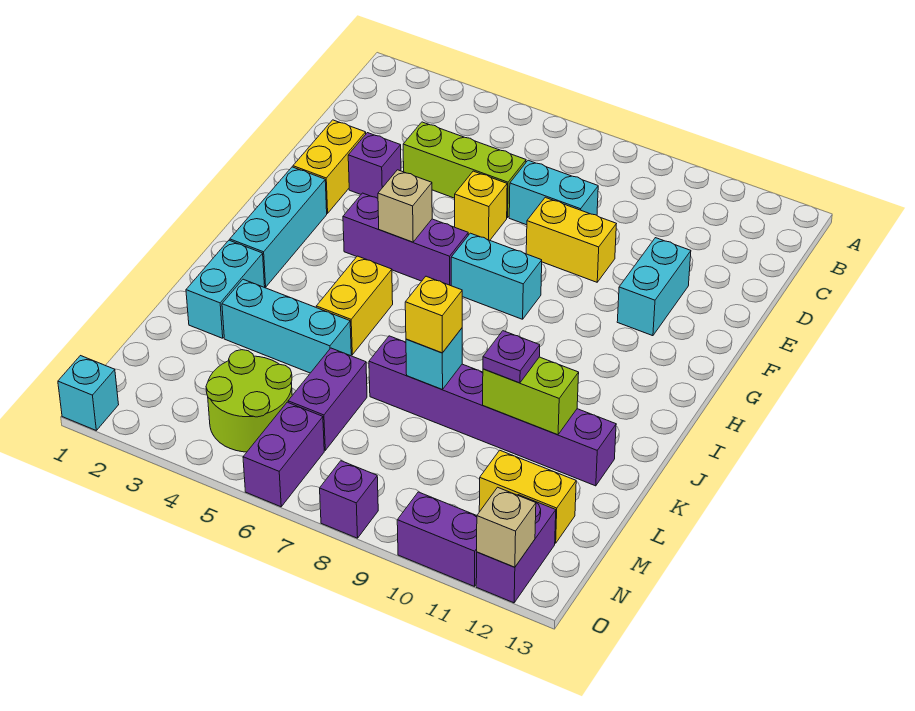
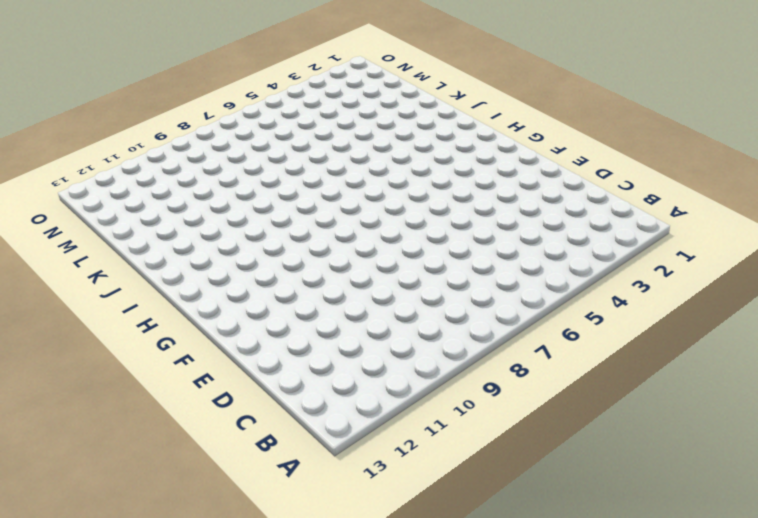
none -> lime brick D4:D6 level 1
none -> cyan brick D7:D8 level 1
none -> yellow brick E2:F2 level 1

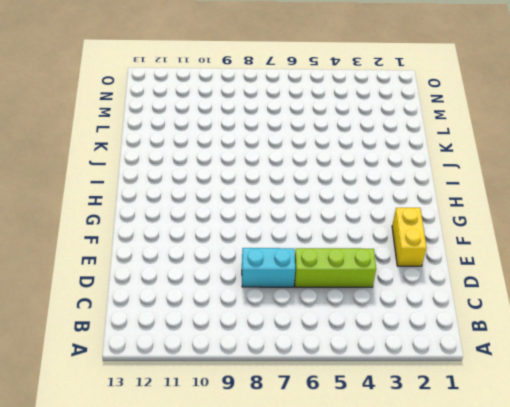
none -> purple brick E3 level 1
none -> yellow brick E6 level 1
none -> yellow brick E8:E9 level 1

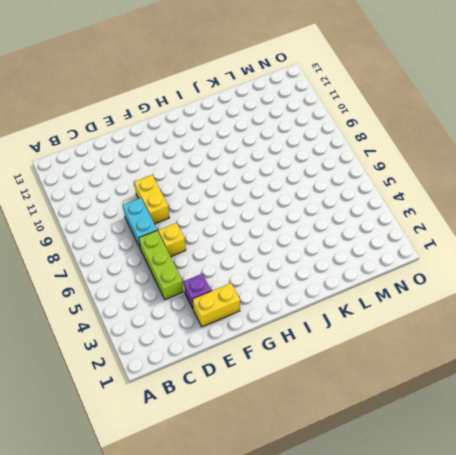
none -> cyan brick E11:F11 level 1
none -> cyan brick G2:I2 level 1
none -> purple brick G4:G6 level 1

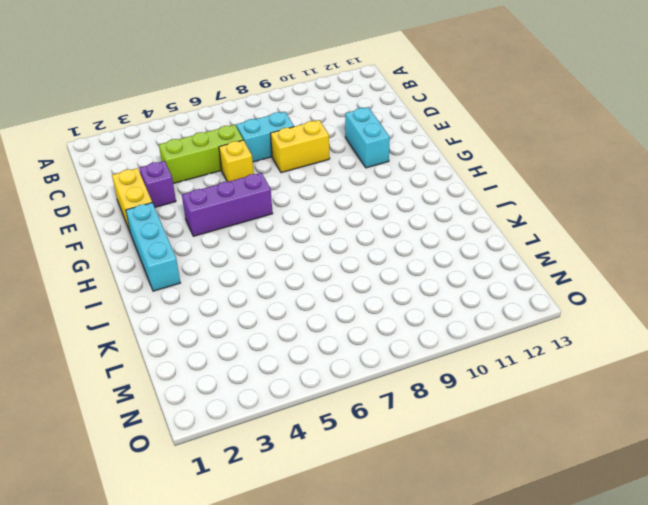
none -> cyan brick G7:G8 level 1
none -> yellow brick I5:J5 level 1
none -> cyan brick J2:K2 level 1

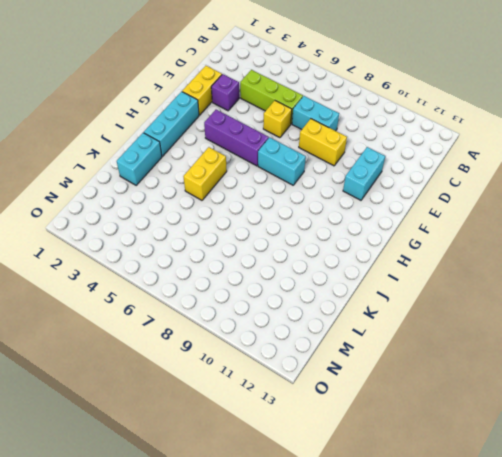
none -> cyan brick K3:K5 level 1
none -> purple brick K7:K12 level 1
none -> purple brick L6:M6 level 1

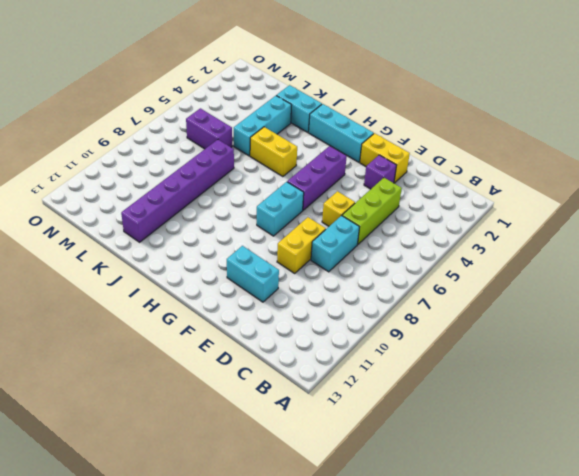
none -> lime round brick M4:N5 level 1
none -> yellow brick M11:M12 level 1
none -> purple brick N6:O6 level 1

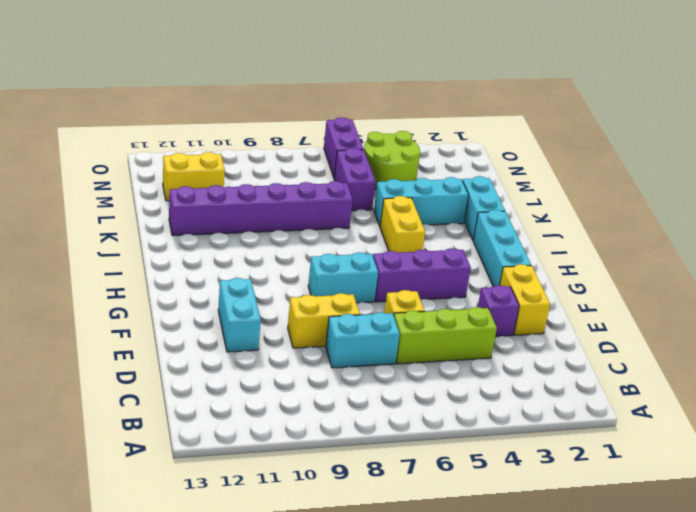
none -> purple brick N12:O12 level 1
none -> cyan brick O1 level 1
none -> purple brick O8 level 1

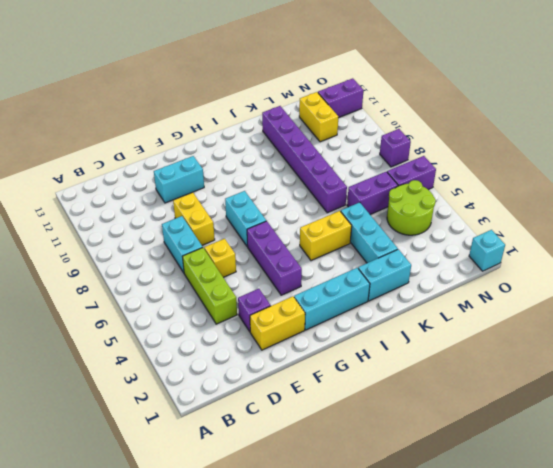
none -> purple brick O10:O11 level 1
none -> tan brick G5 level 2
none -> cyan brick K8 level 2

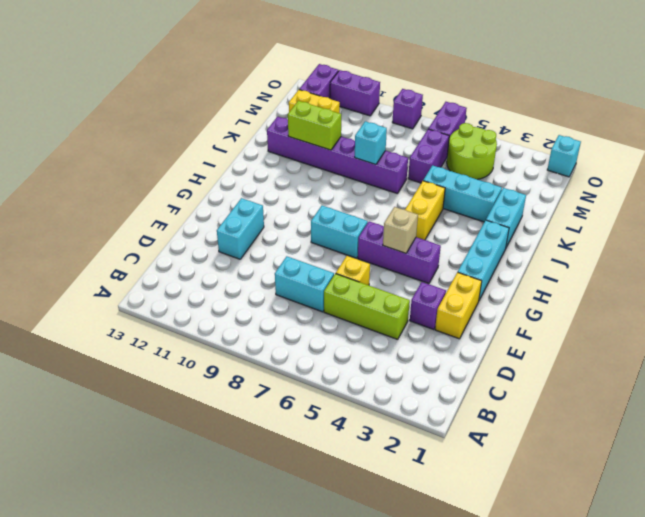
none -> yellow brick E8:E9 level 1
none -> tan brick O12 level 2
none -> yellow brick K8 level 3

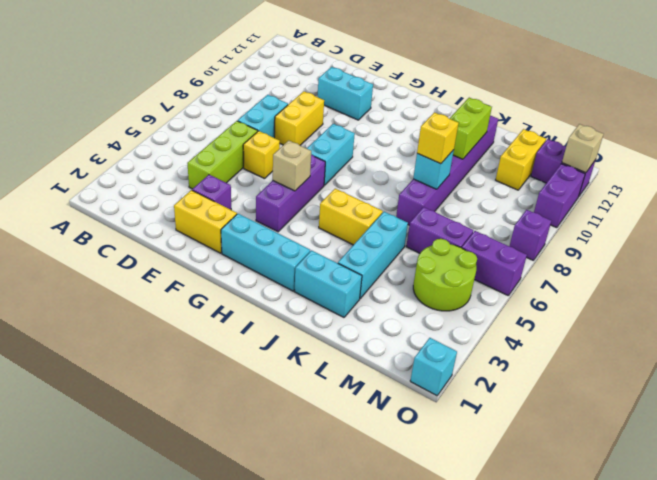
none -> purple plate K10 level 3

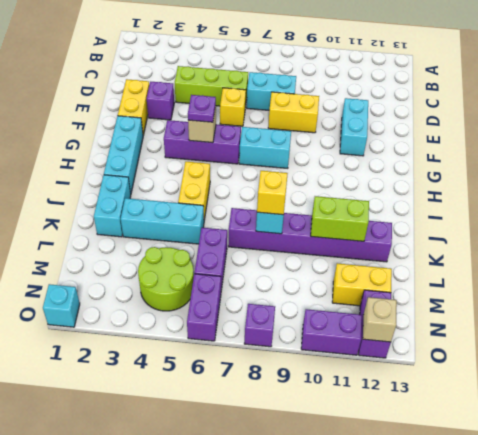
purple plate G5 level 3 -> purple plate K10 level 3

